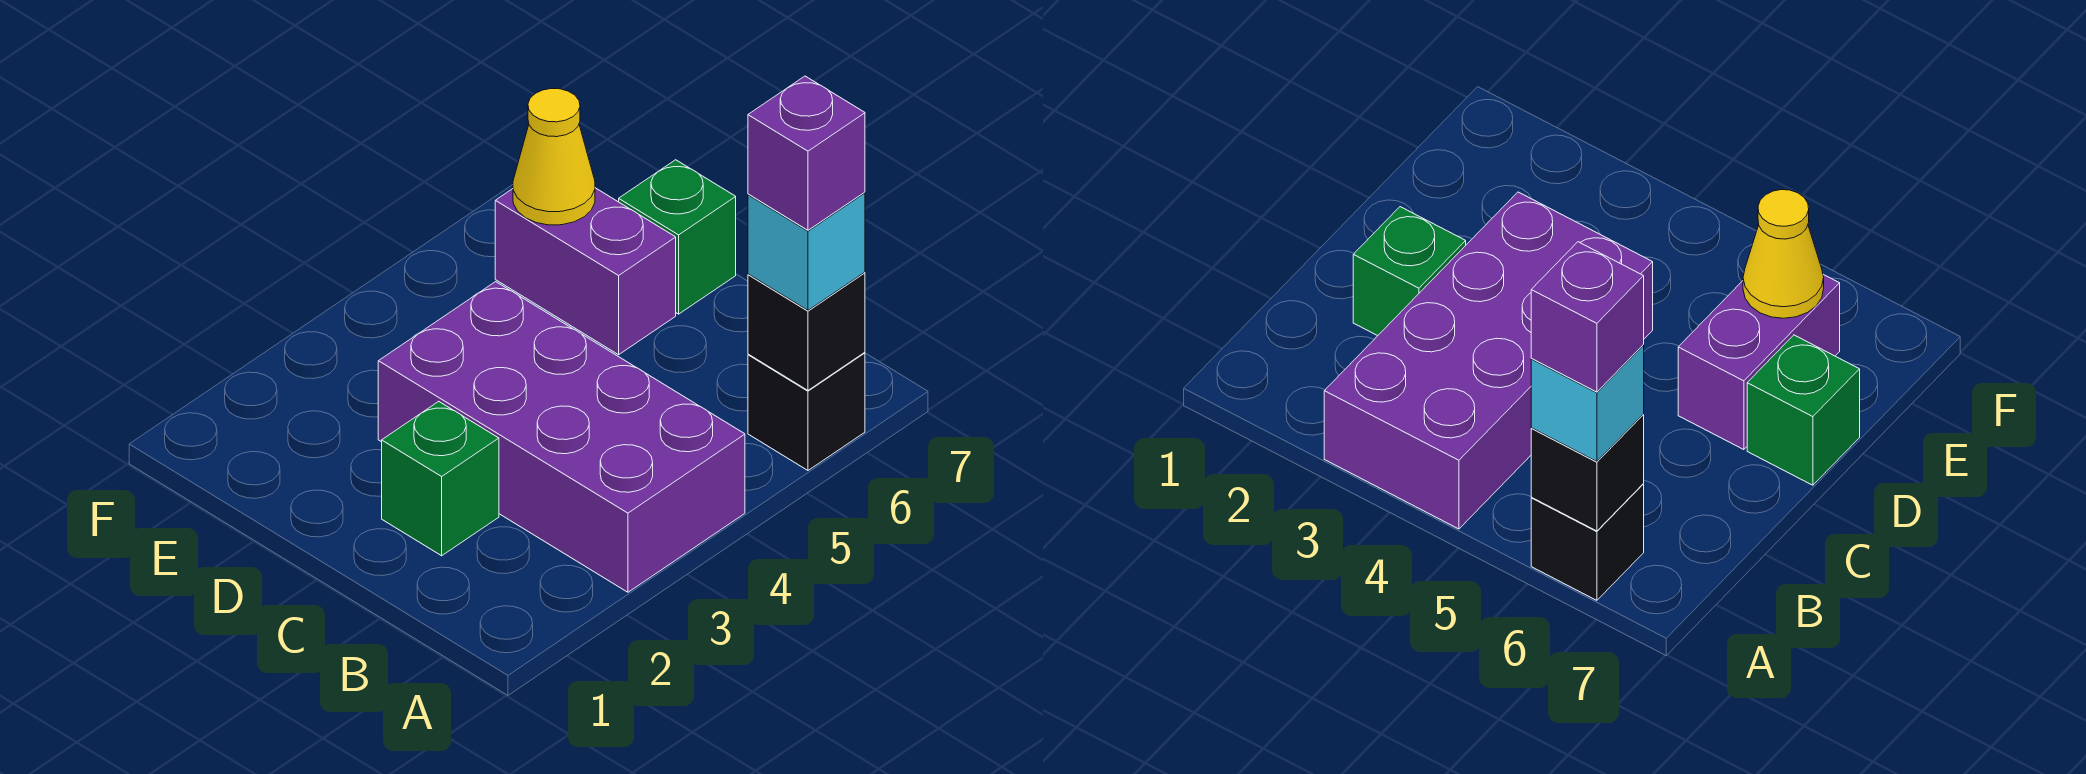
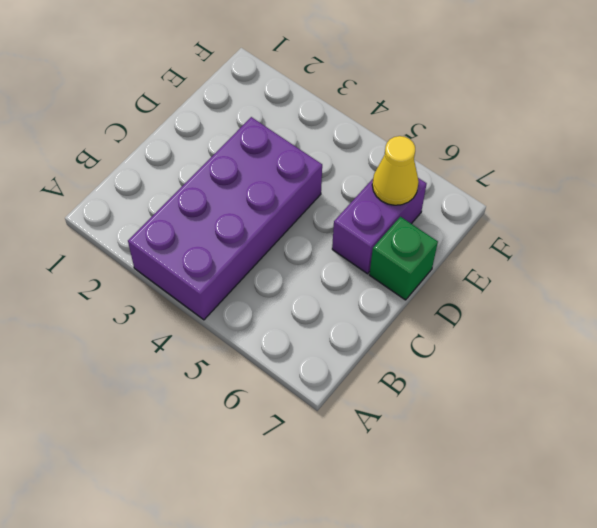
none -> black brick A6 level 1
none -> green brick C2 level 1

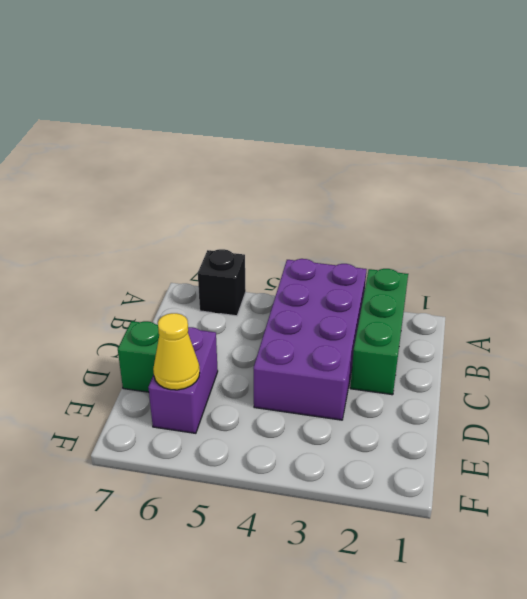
green brick A2:C2 level 1 -> green brick C2 level 1
none -> black brick A6 level 2
none -> cyan brick A6 level 3

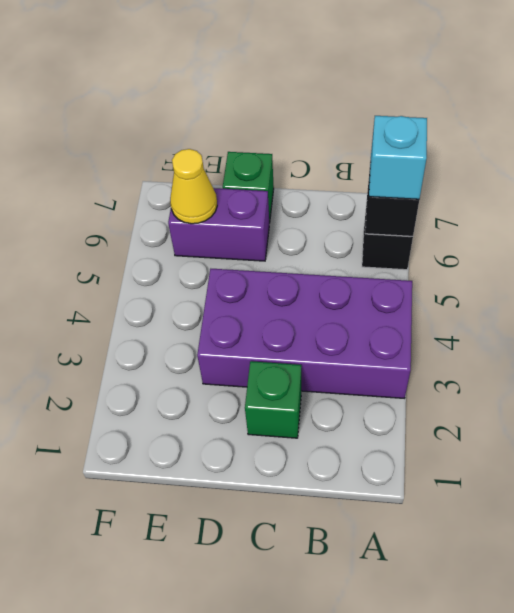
none -> purple brick A6 level 4

